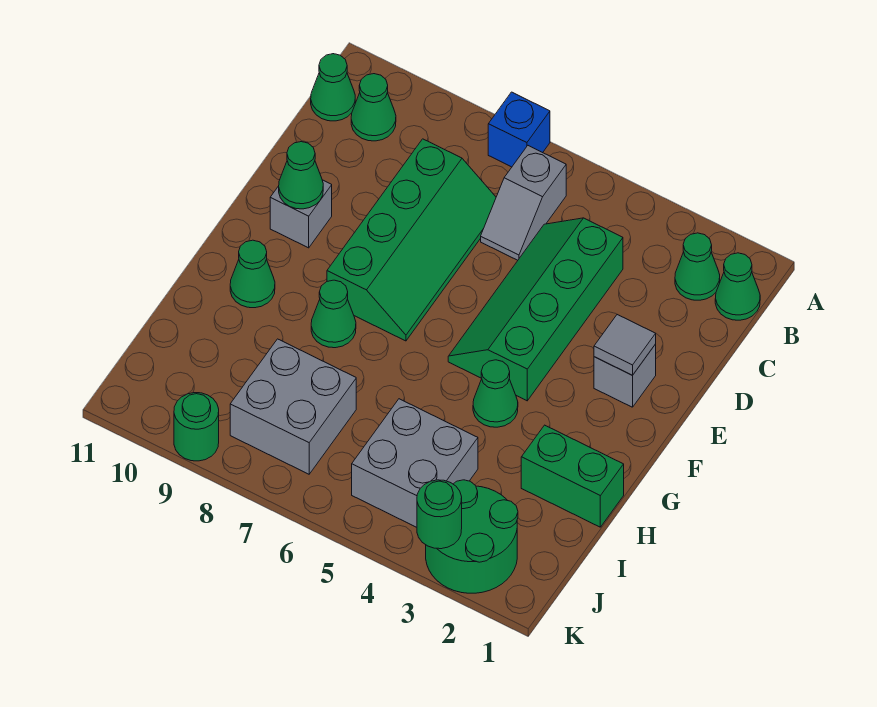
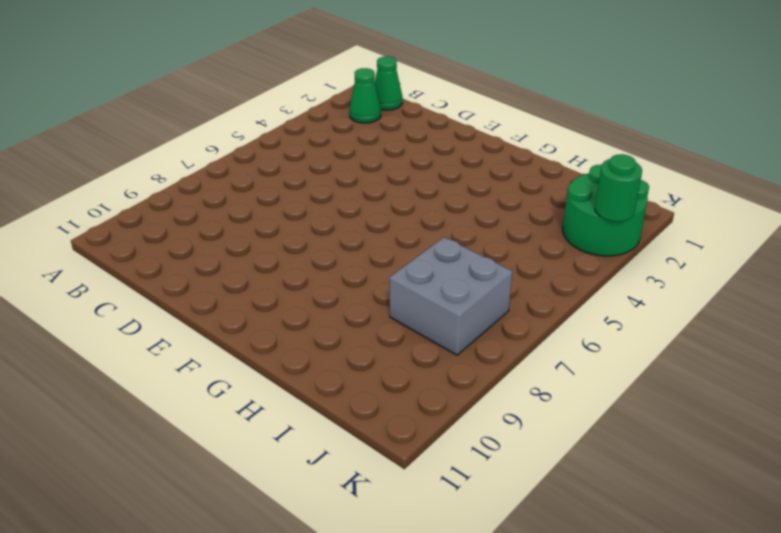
none -> blue brick A7 level 1
none -> grey slope B6:C6 level 1 top B
none -> green cone B10 level 1

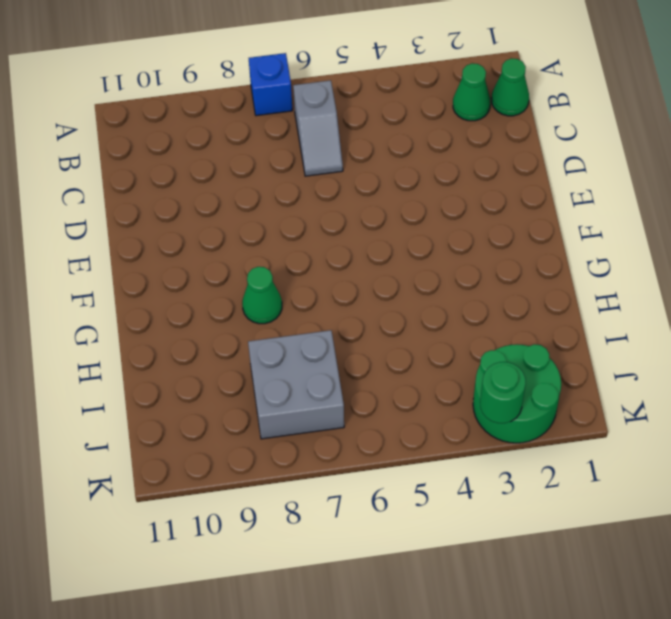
none -> green cone B10 level 1
none -> green cone B11 level 1
none -> green slope C4:F5 level 1 top 4

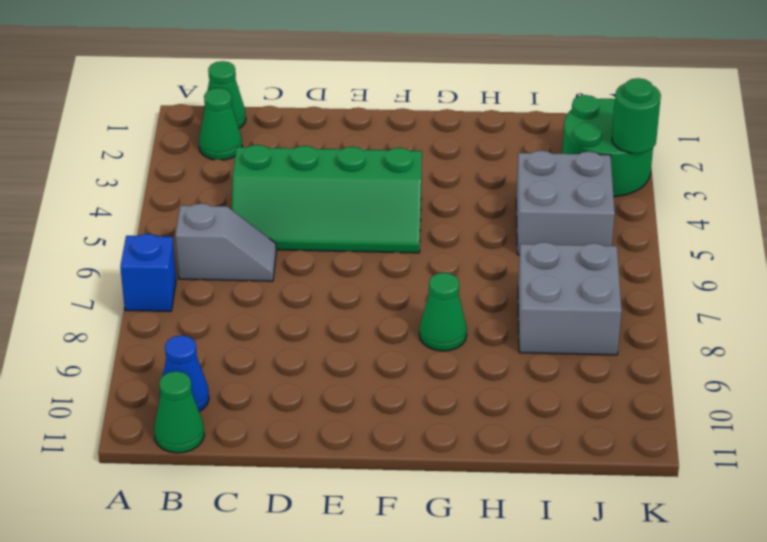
blue cone B10 level 1 -> green cone B10 level 1
none -> green slope C7:F8 level 1 top 8
none -> grey brick E2 level 1
none -> grey brick E10 level 1

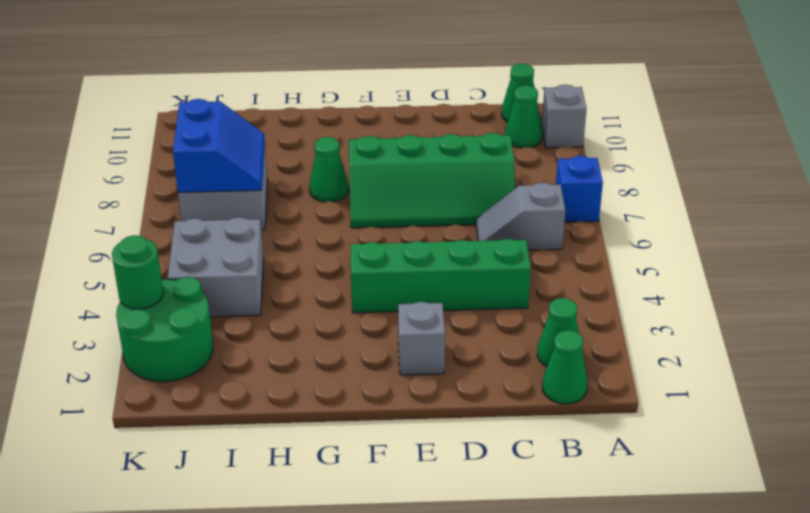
grey brick A10 level 1 -> grey brick E10 level 1
blue slope I7:J8 level 2 top J -> none
none -> green cone G4 level 1
none -> green cone G10 level 1
none -> green brick H1:H2 level 1

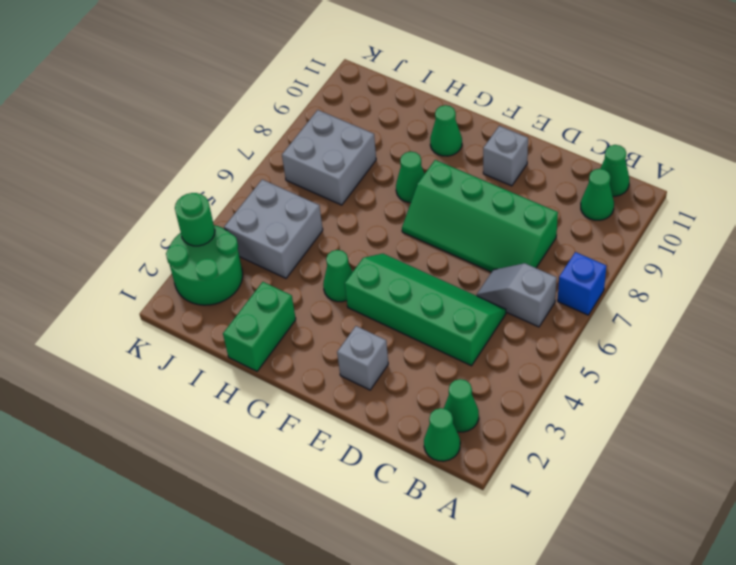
none -> green round brick K9 level 1
none -> grey tile E2 level 2
none -> green cone E10 level 2

